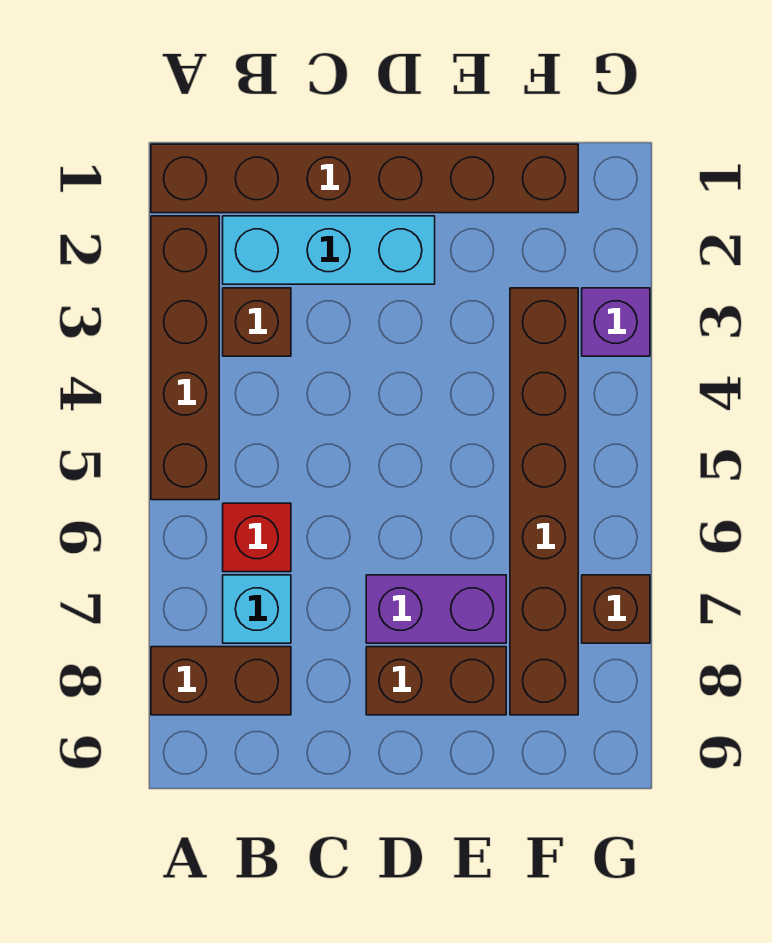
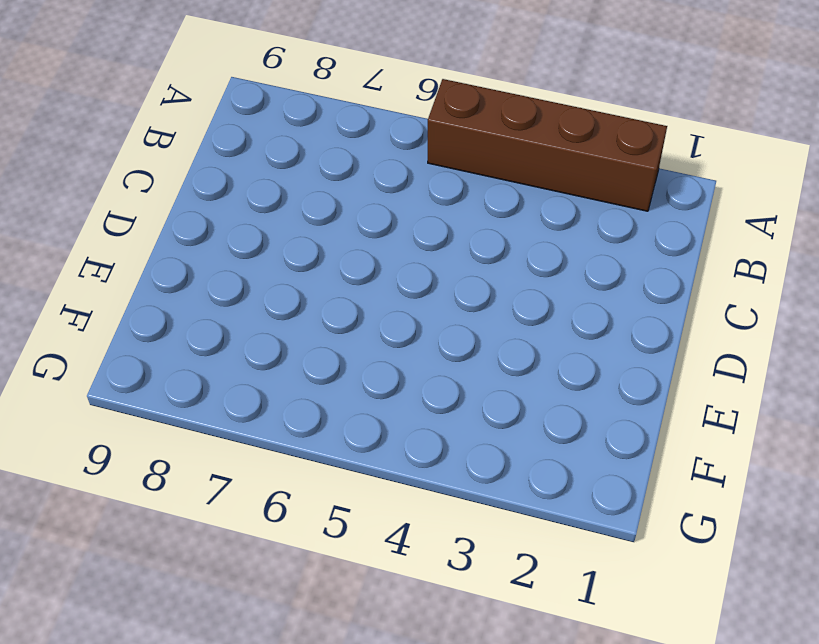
none -> brown brick A1:F1 level 1
none -> brown brick A8:B8 level 1
none -> cyan brick B2:D2 level 1

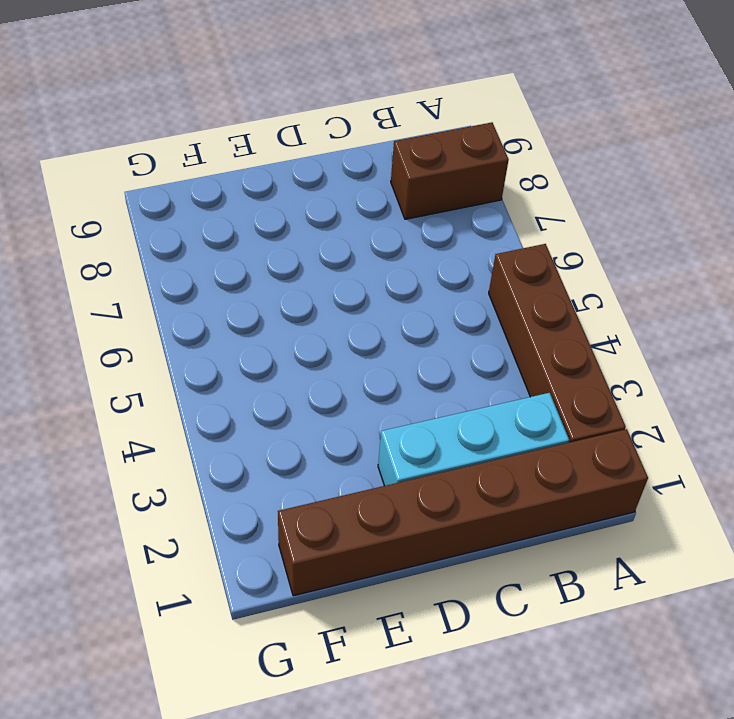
none -> brown brick B3 level 1
none -> red brick B6 level 1
none -> cyan brick B7 level 1

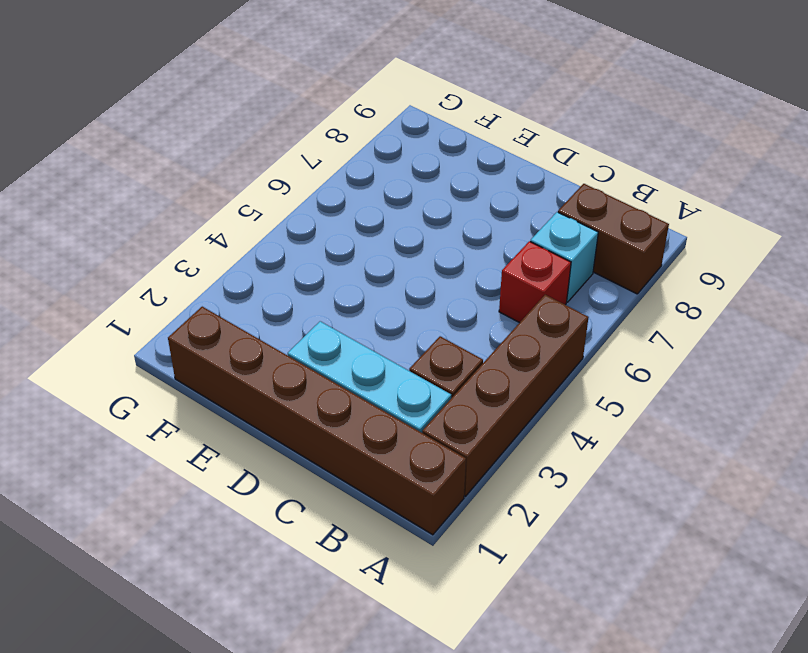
none -> purple brick D7:E7 level 1
none -> brown brick D8:E8 level 1
none -> brown brick F3:F8 level 1

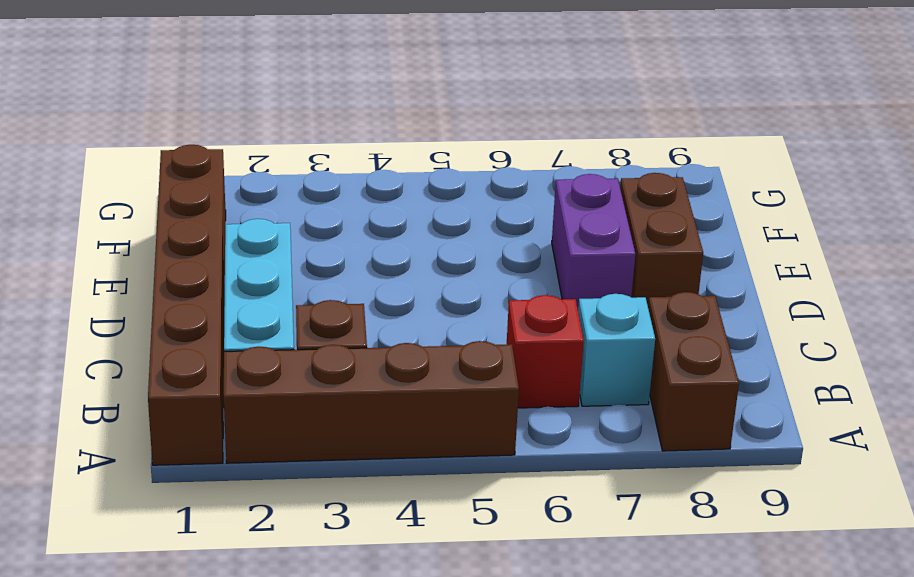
none -> brown brick F3:F8 level 1
none -> purple brick G3 level 1
none -> brown brick G7 level 1

